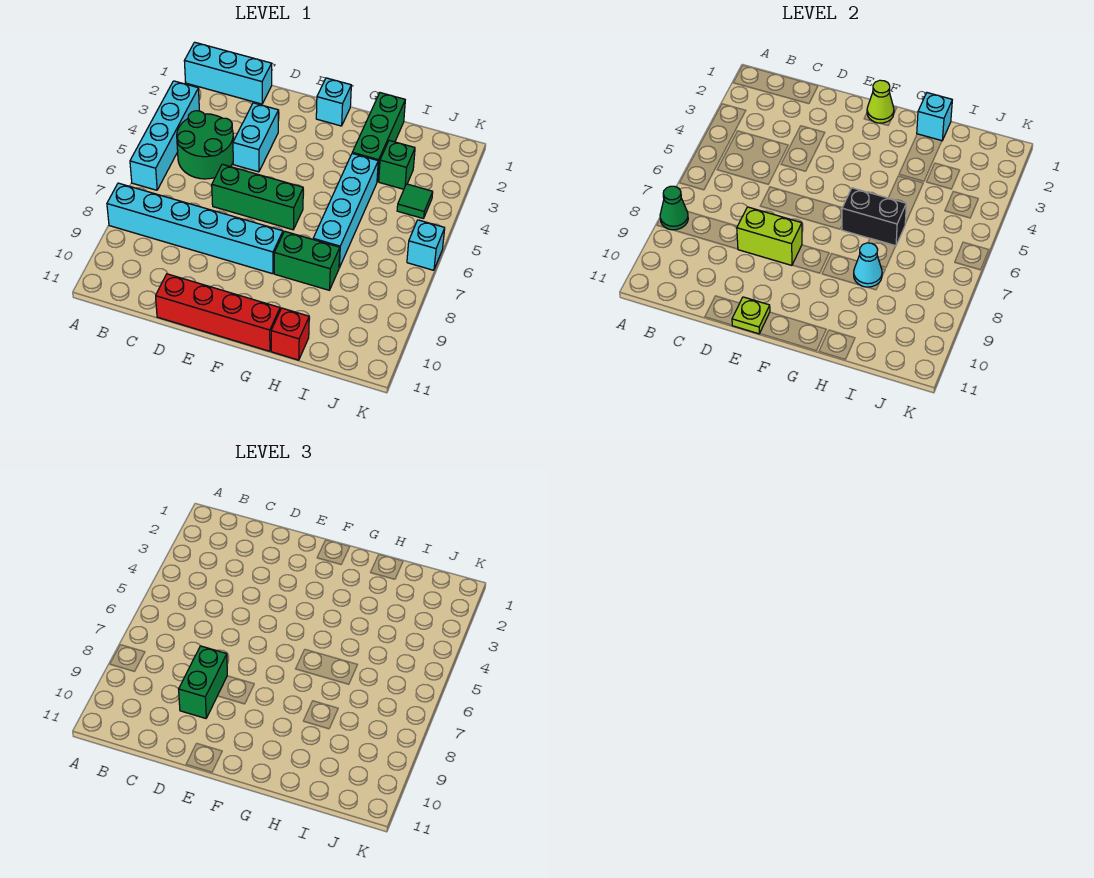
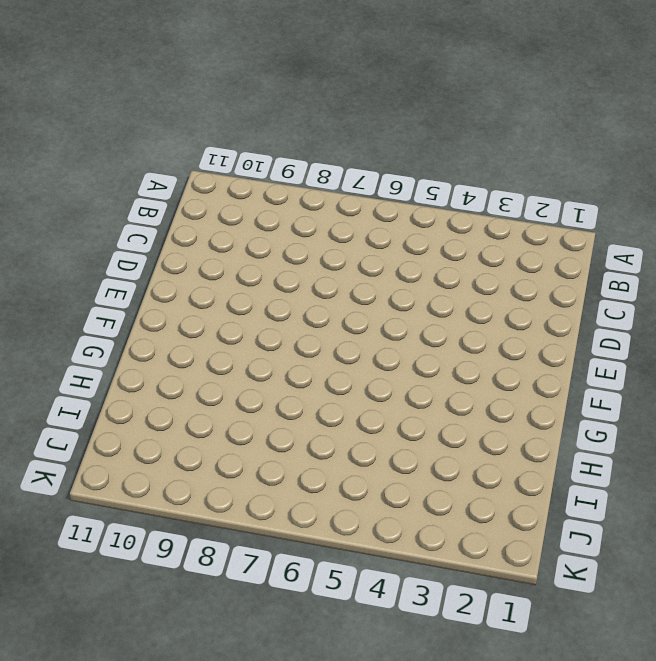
none -> cyan brick A1:C1 level 1
none -> cyan brick A3:A6 level 1
none -> cyan brick A8:F8 level 1

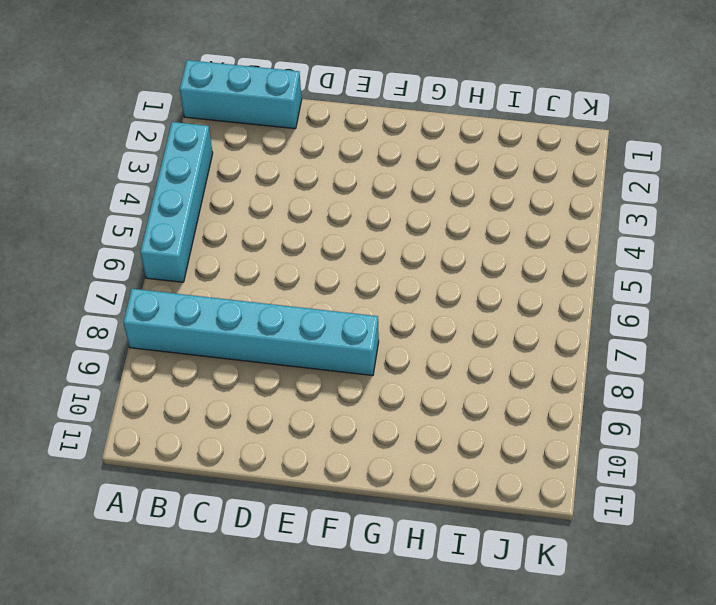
none -> green round brick B4:C5 level 1
none -> cyan brick D3:D4 level 1
none -> green brick D6:F6 level 1

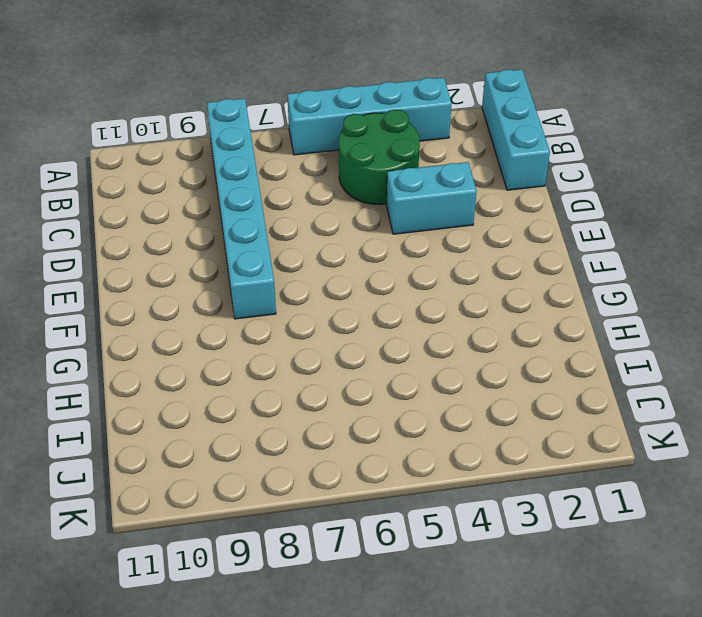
none -> green brick D6:F6 level 1
none -> red brick D11:G11 level 1
none -> cyan brick F1 level 1

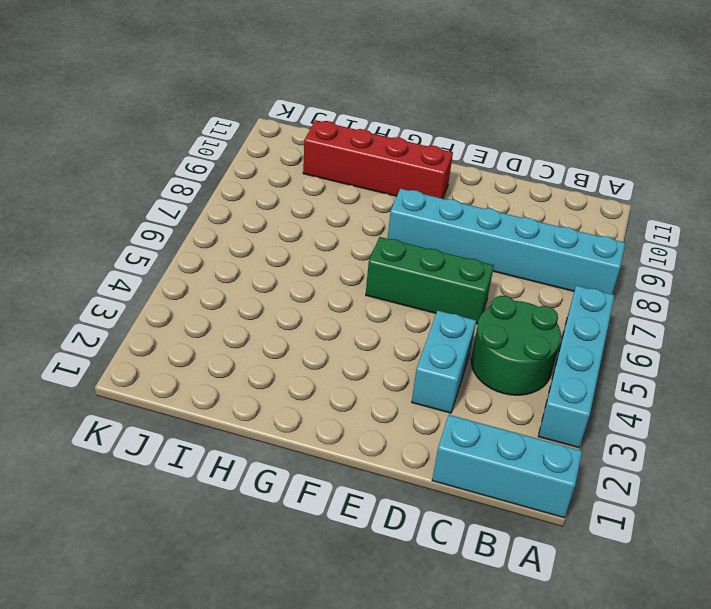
red brick F10:I10 level 1 -> red brick D11:G11 level 1
none -> cyan brick F1 level 1
none -> green brick G8:H8 level 1
none -> green brick H1:H3 level 1

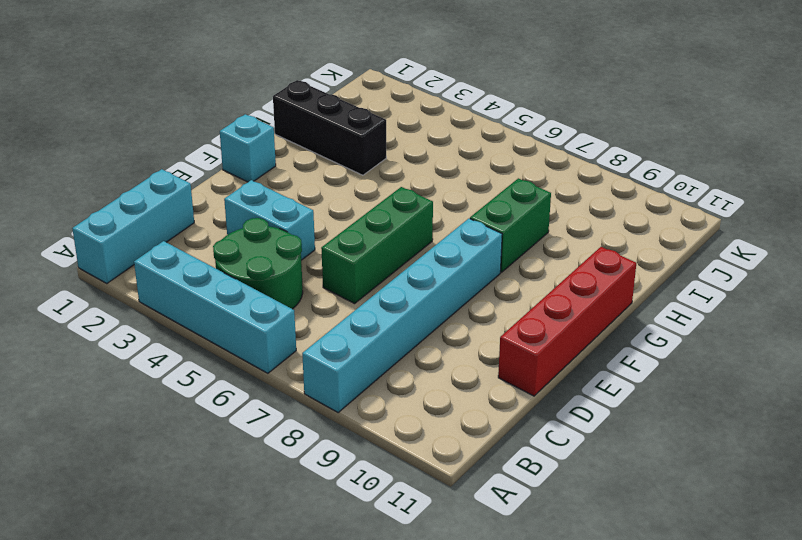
black brick H1:H3 level 1 -> green brick H1:H3 level 1
none -> cyan brick H4:H7 level 1
none -> red brick H11 level 1
none -> green brick I3 level 1

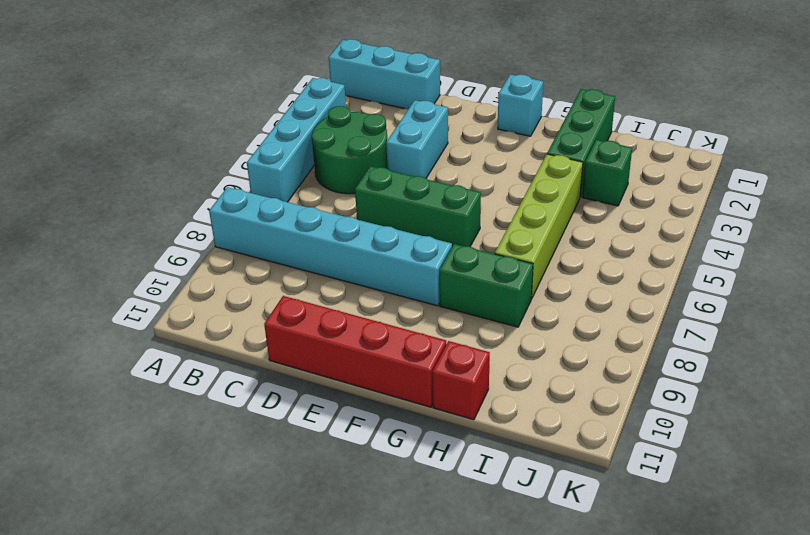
lime brick H4:H7 level 1 -> cyan brick H4:H7 level 1
none -> green tile J4 level 1
none -> cyan brick K6 level 1
none -> green cone A8 level 2

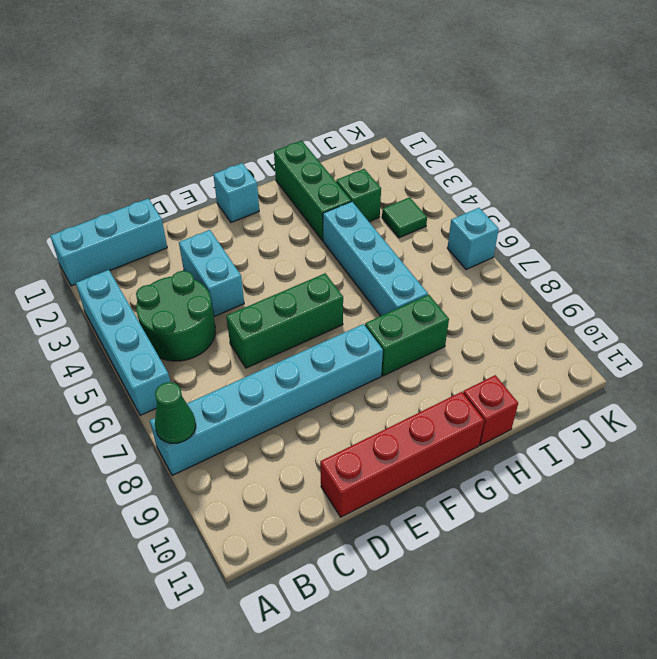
none -> lime brick D8:E8 level 2
none -> lime plate E11 level 2
none -> lime cone F1 level 2

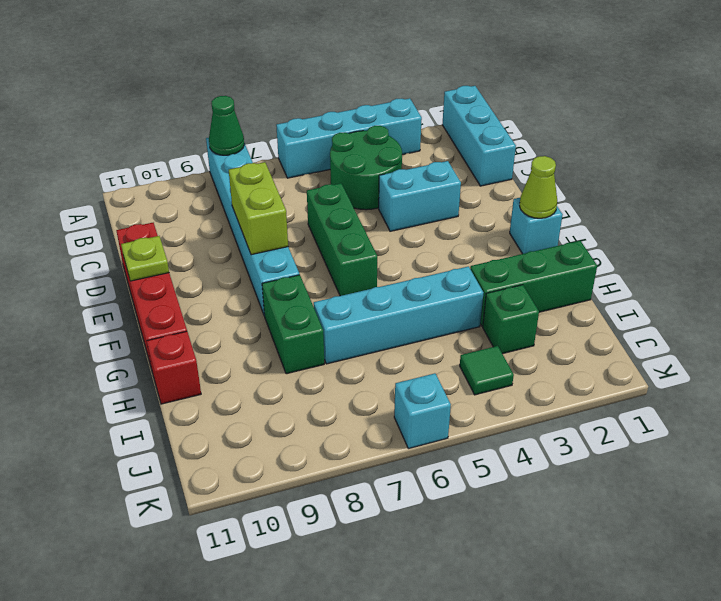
none -> black brick G6:H6 level 2
none -> cyan brick H1 level 2
none -> cyan cone H8 level 2

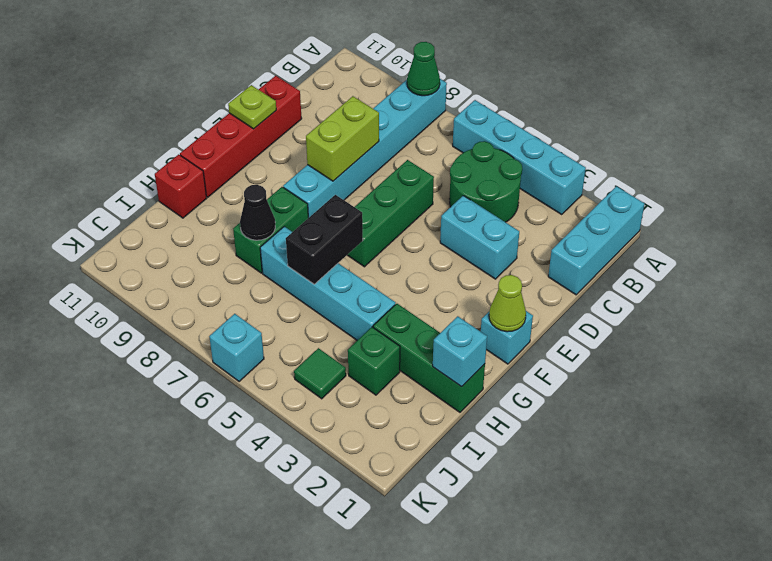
black cone H8 level 2 -> cyan cone H8 level 2
none -> green brick D8:D9 level 3

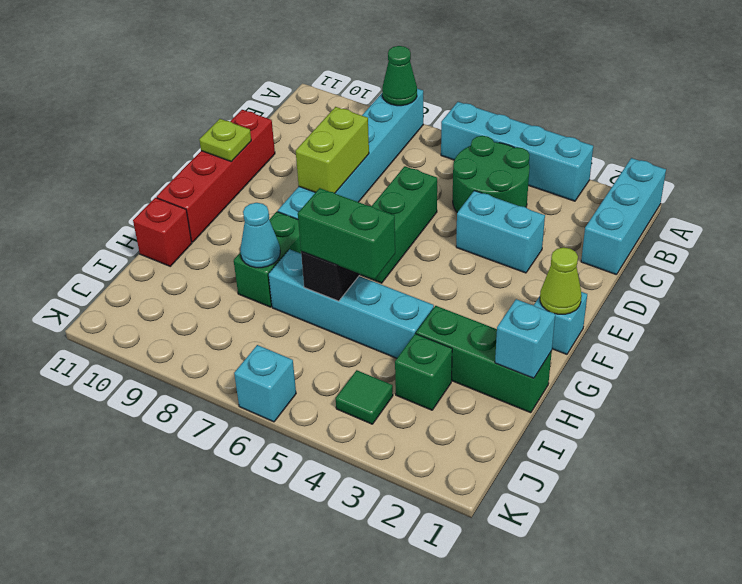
green brick H5:H6 level 3 -> green brick D8:D9 level 3

